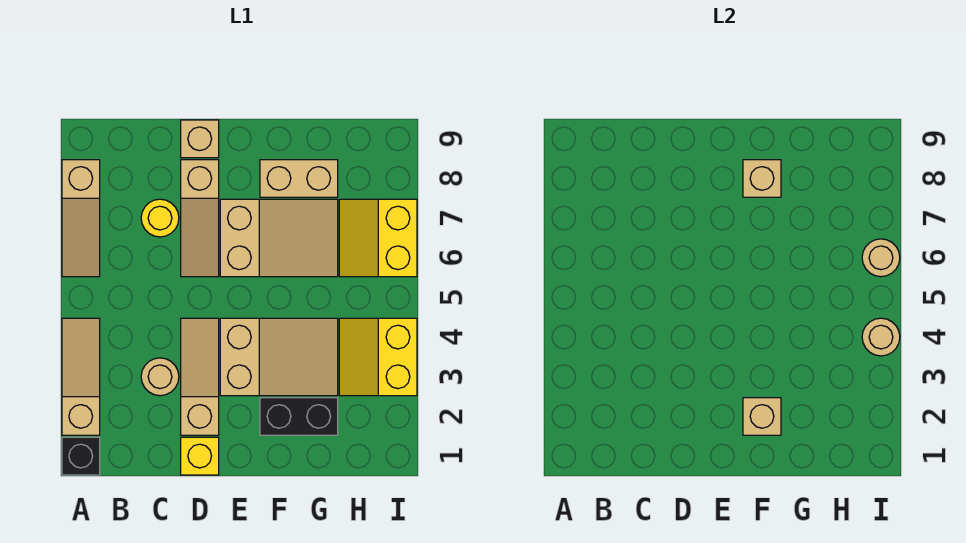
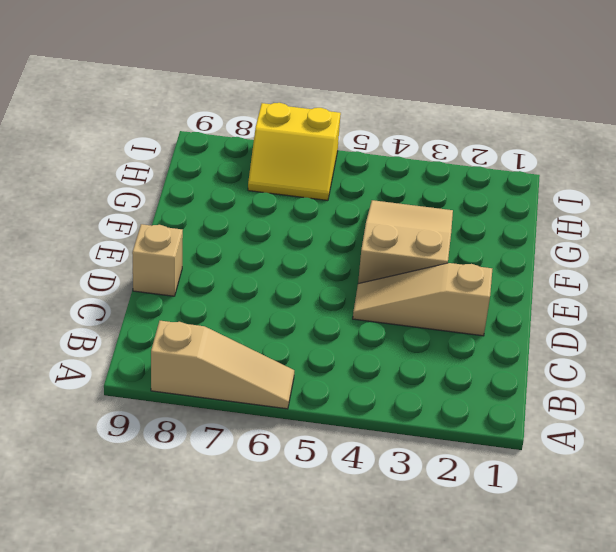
none -> black brick A1 level 1
none -> tan slope A2:A4 level 1 top 2
none -> tan round brick C3 level 1

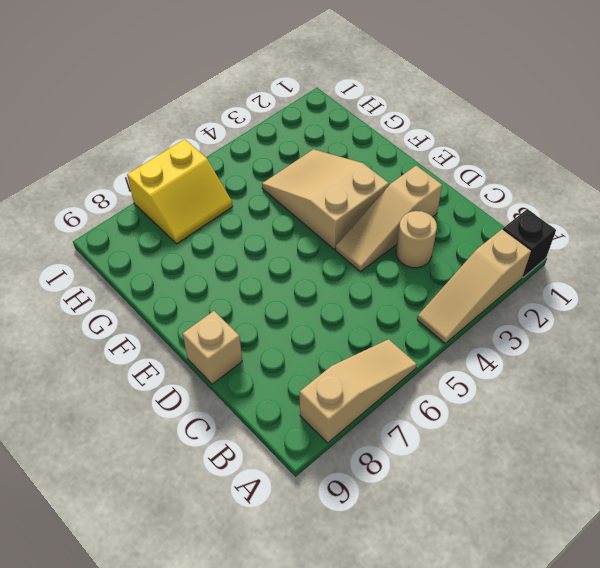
none -> yellow round brick C7 level 1
none -> yellow brick D1 level 1
none -> tan slope D6:D8 level 1 top 8

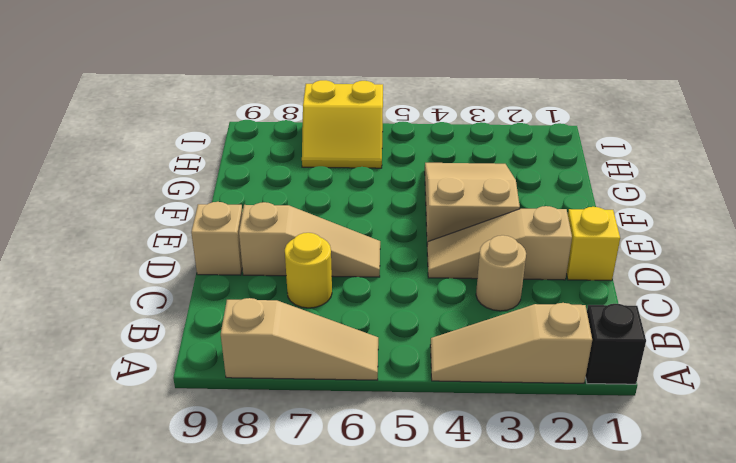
none -> tan slope E6:G7 level 1 top E
none -> black brick F2:G2 level 1
none -> tan brick F8:G8 level 1

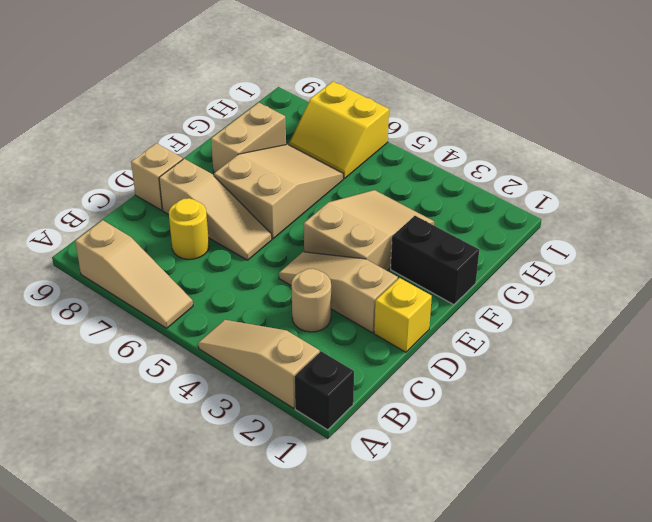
black brick F1:F2 level 1 -> black brick F2:G2 level 1
none -> yellow slope H3:I4 level 1 top I
none -> tan brick F2 level 2
none -> tan brick F8 level 2

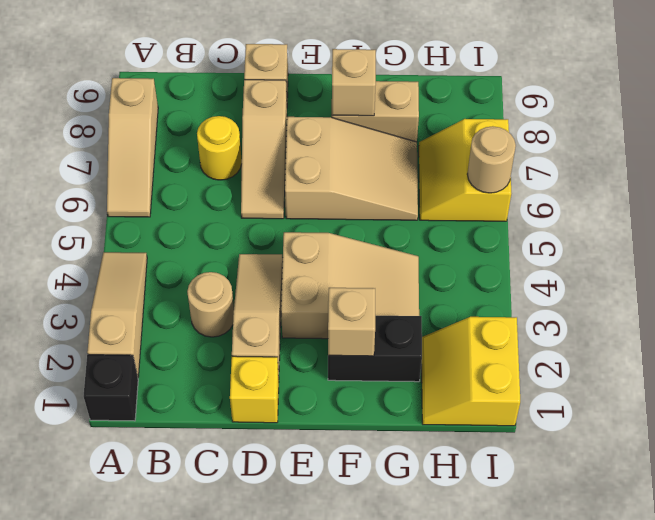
yellow slope H1:I2 level 1 top I -> yellow slope H3:I4 level 1 top I
none -> tan round brick I4 level 2

